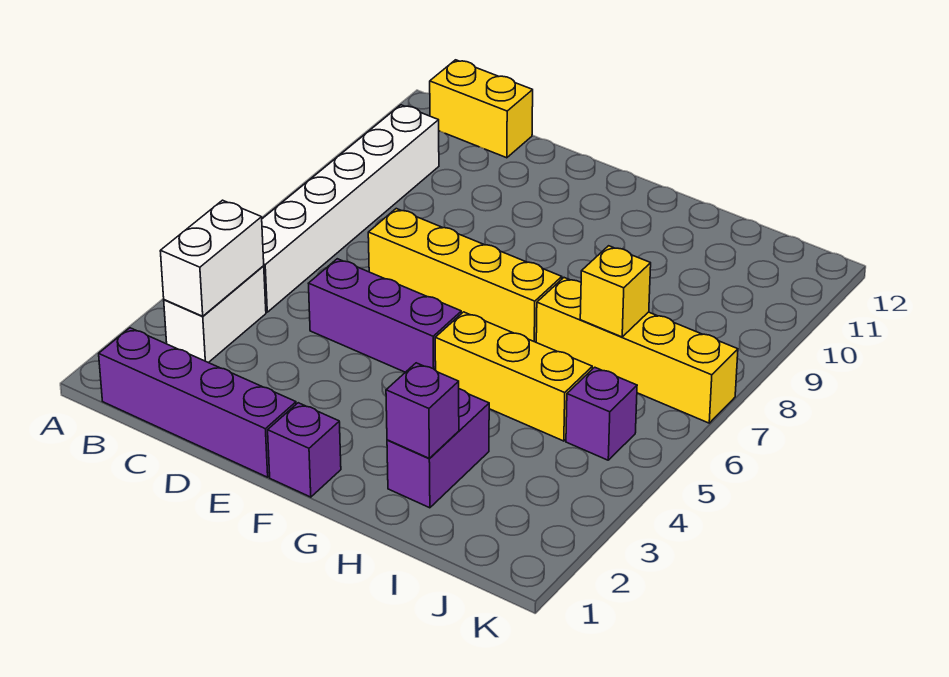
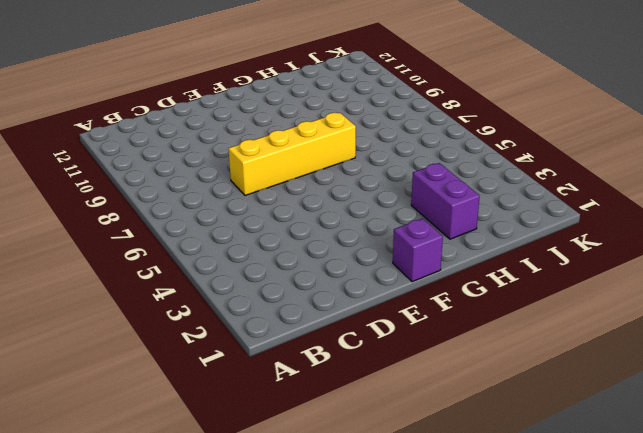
none -> purple brick B1:E1 level 1
none -> white brick B3:B4 level 1
none -> white brick B5:B10 level 1

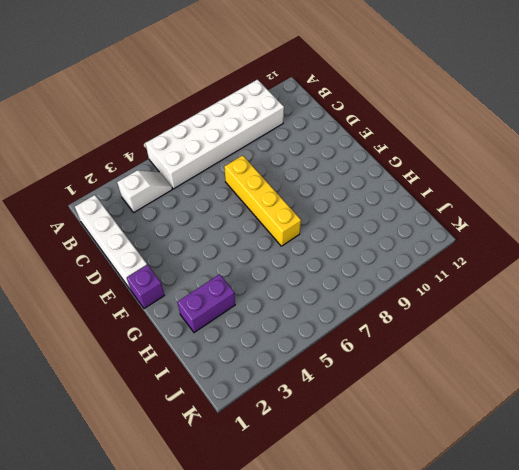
white brick A5:B10 level 1 -> white brick B5:B10 level 1
white brick B1:E1 level 1 -> purple brick B1:E1 level 1
white slope B3:B4 level 1 top 3 -> white brick B3:B4 level 1
none -> yellow brick B12:C12 level 1
none -> purple brick D5:F5 level 1
none -> yellow brick G5:I5 level 1

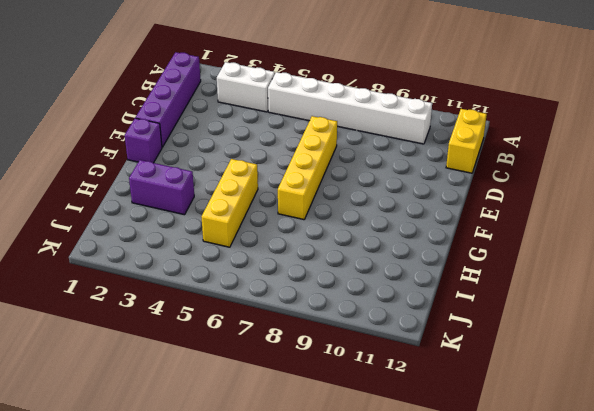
none -> purple brick D5:F5 level 1
none -> yellow brick H7:K7 level 1
none -> purple brick J5 level 1

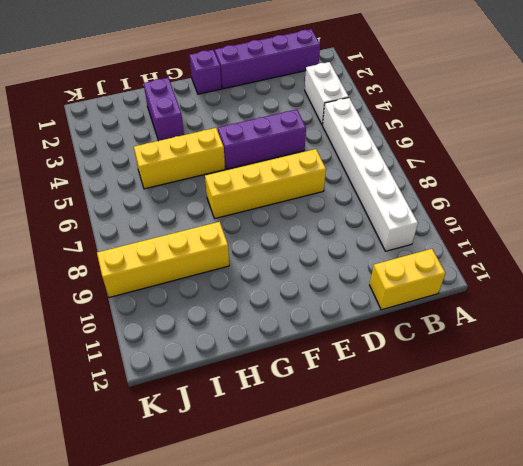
yellow brick H9:K9 level 1 -> yellow brick H7:K7 level 1
none -> purple brick J5 level 1
none -> white brick B3:B4 level 2
none -> purple brick H2 level 2

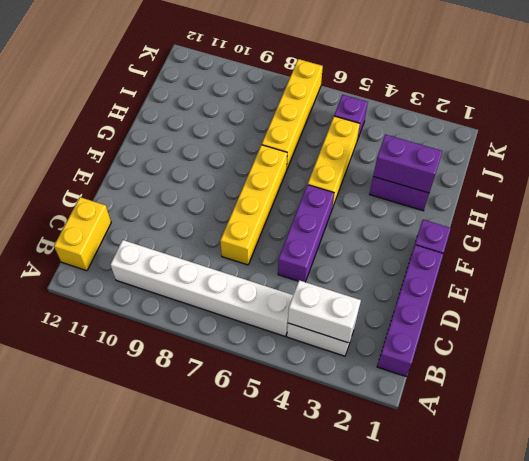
purple brick H2:H3 level 2 -> purple brick H2 level 2
none -> yellow brick I7 level 2

